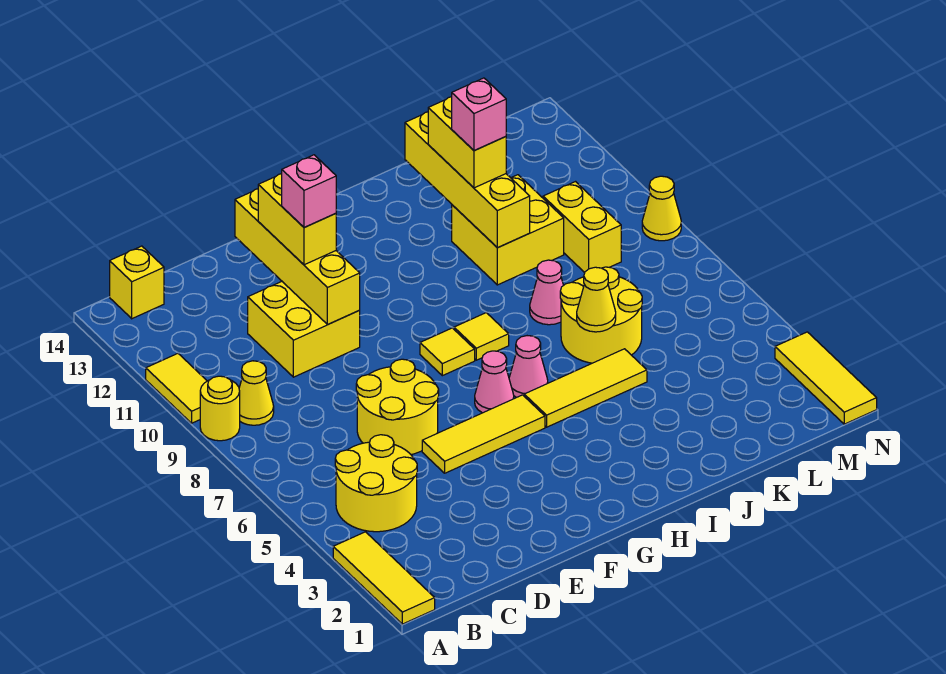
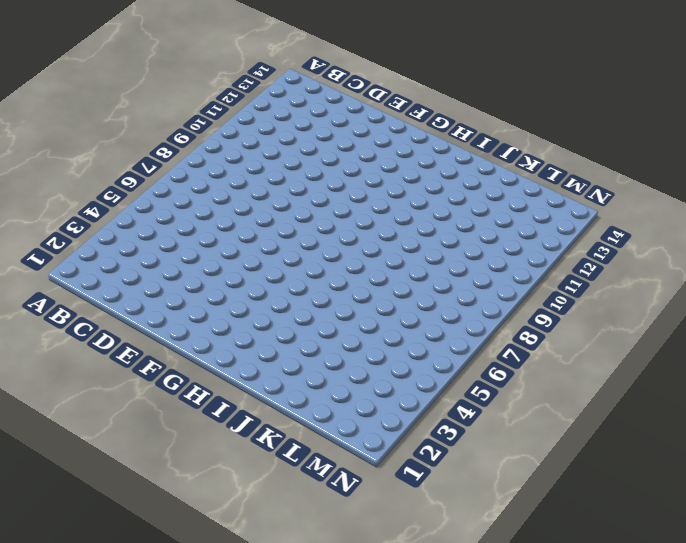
none -> yellow tile A1:A3 level 1
none -> yellow round brick A9 level 1
none -> yellow tile A10:A11 level 1

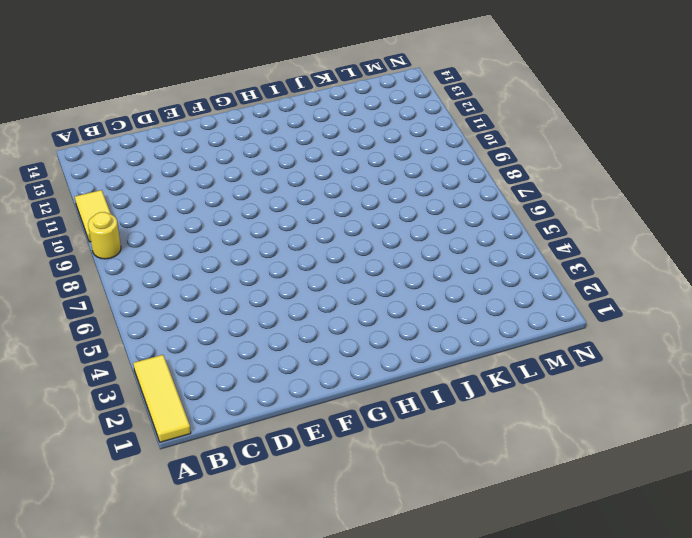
none -> yellow round brick B4:C5 level 1
none -> yellow cone B9 level 1
none -> yellow brick B14 level 1

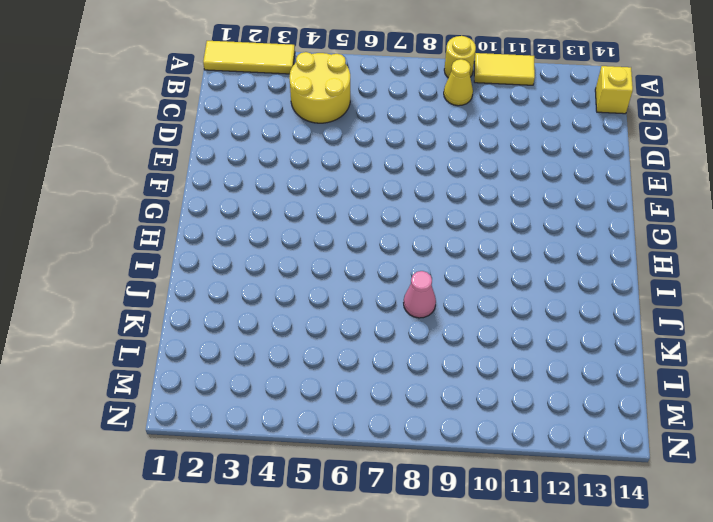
none -> yellow round brick D6:E7 level 1
none -> yellow brick D10:E11 level 1
none -> yellow tile E5:G5 level 1

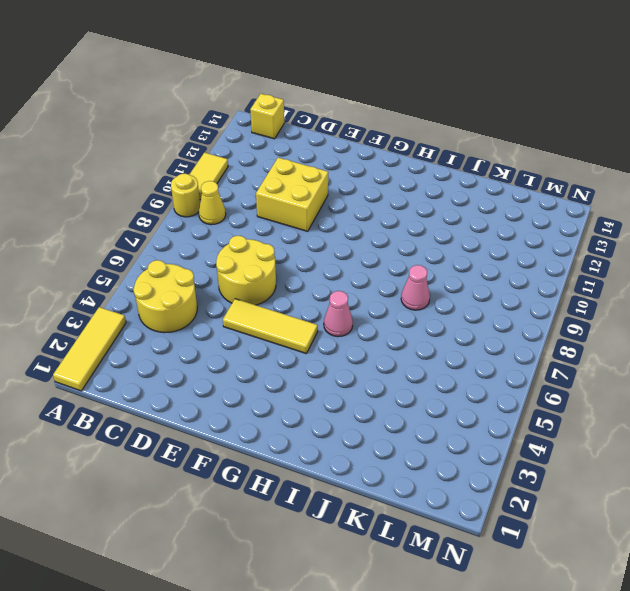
none -> pink cone G6 level 1
none -> yellow tile G8 level 1
none -> yellow tile H5:J5 level 1

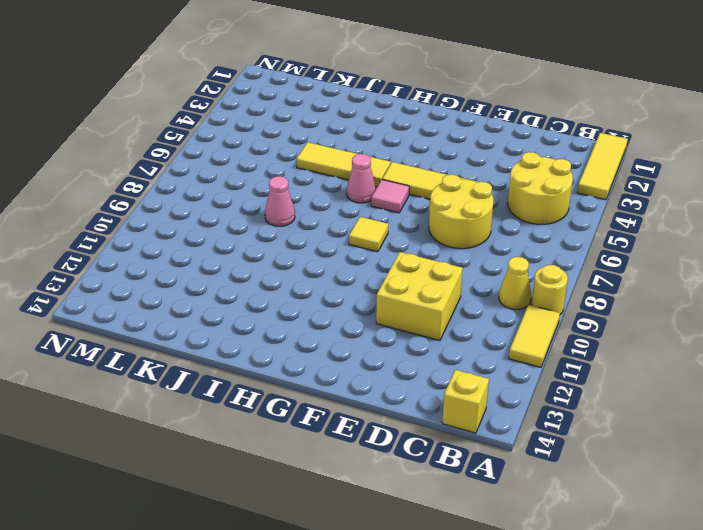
pink tile G6 level 1 -> pink cone G6 level 1
none -> yellow tile H8 level 1
none -> yellow round brick J6:K7 level 1
none -> yellow brick J10:K11 level 1

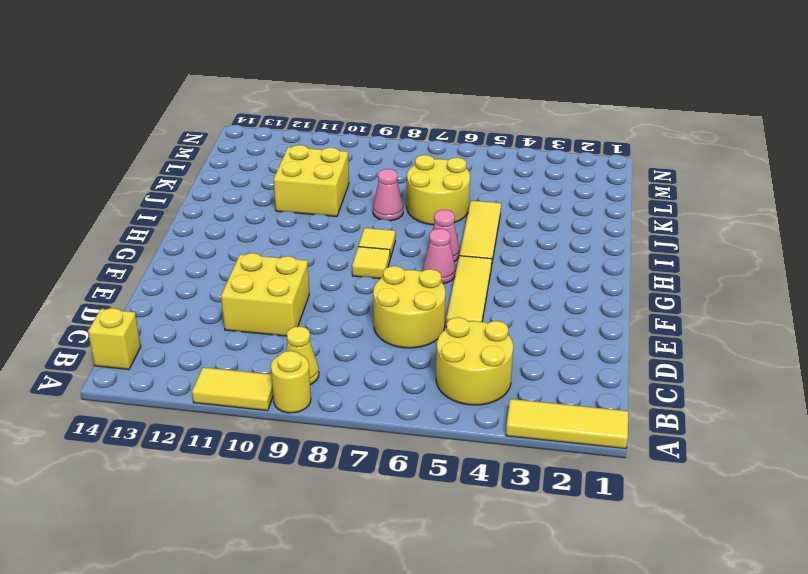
none -> yellow brick L9:L10 level 1
none -> yellow tile N1:N3 level 1
none -> yellow cone N9 level 1

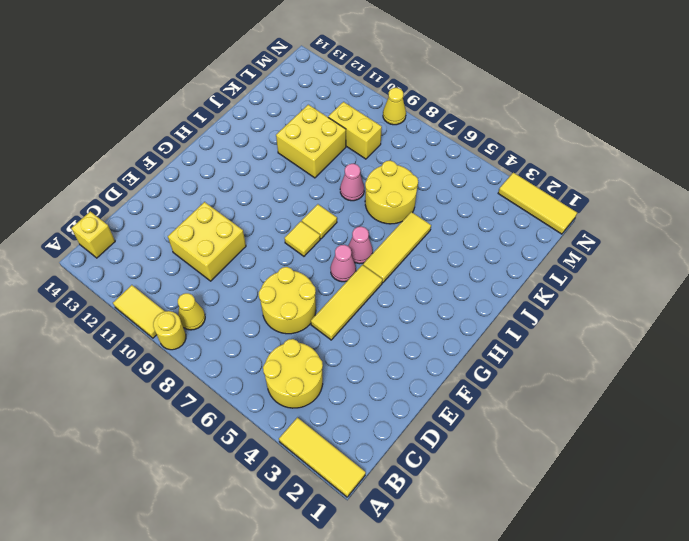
none -> yellow brick E10:E13 level 2
none -> yellow cone J6 level 2
none -> yellow brick J10:J13 level 2

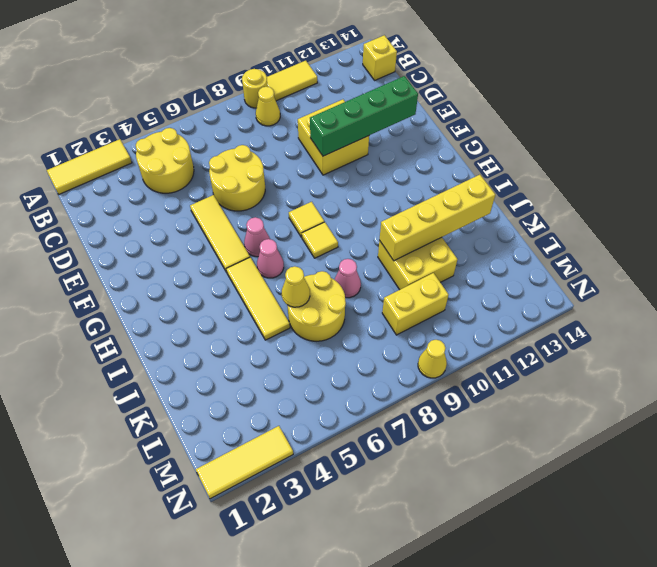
green brick E10:E13 level 2 -> yellow brick E10:E13 level 2
none -> yellow brick E11:E12 level 3
none -> yellow brick J11:J12 level 3
none -> pink brick E11 level 4

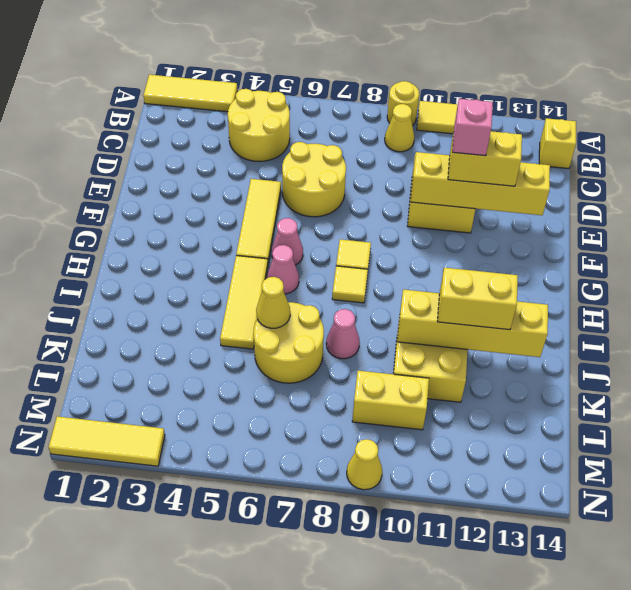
none -> pink brick J11 level 4

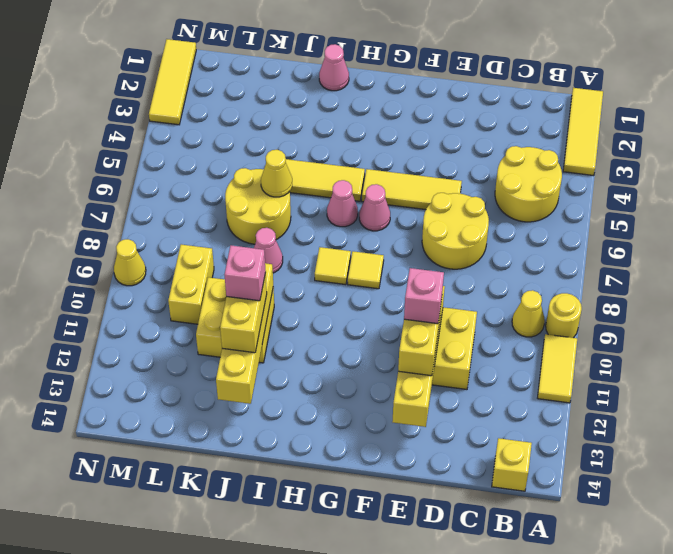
pink cone I1 level 1 -> none

